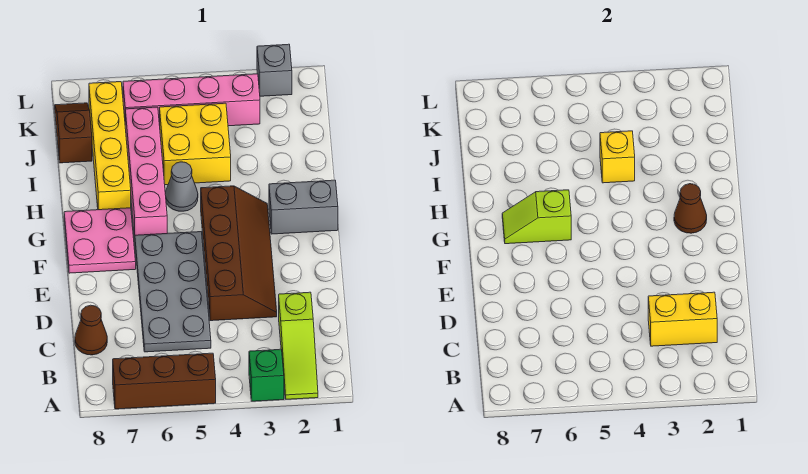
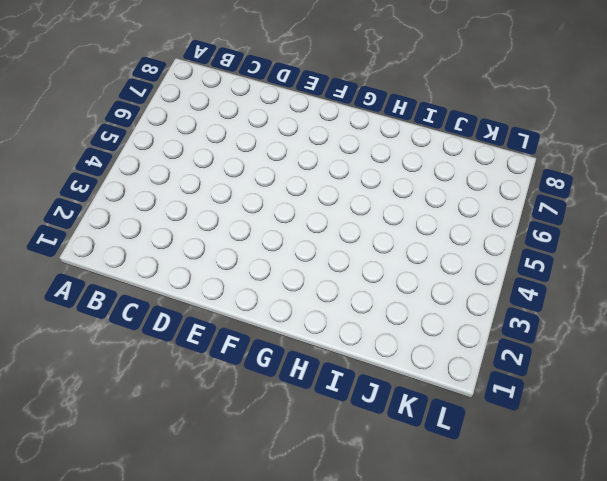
none -> lime slope A2:C2 level 1 top C
none -> green brick A3 level 1
none -> brown brick A5:A7 level 1

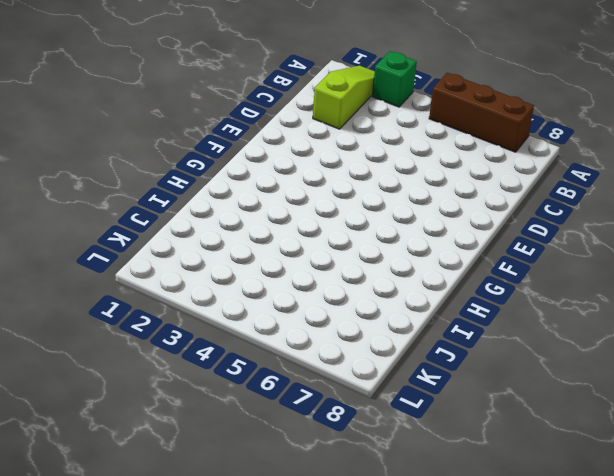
none -> grey plate C5:F6 level 1
none -> brown cone C8 level 1
none -> brown slope D3:G4 level 1 top 4

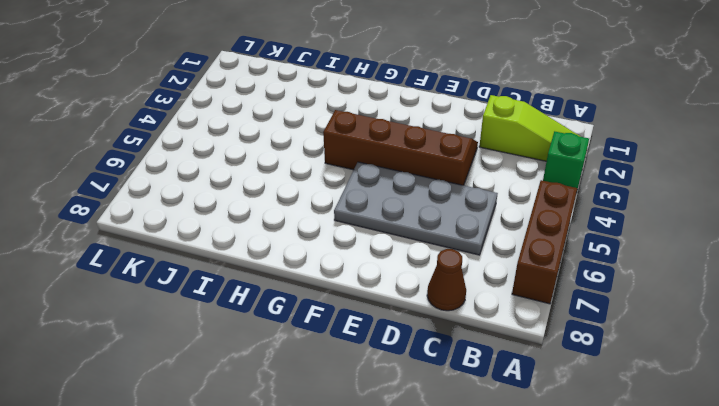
none -> pink plate F7:G8 level 1
none -> grey brick G1:G2 level 1
none -> pink brick G6:J6 level 1

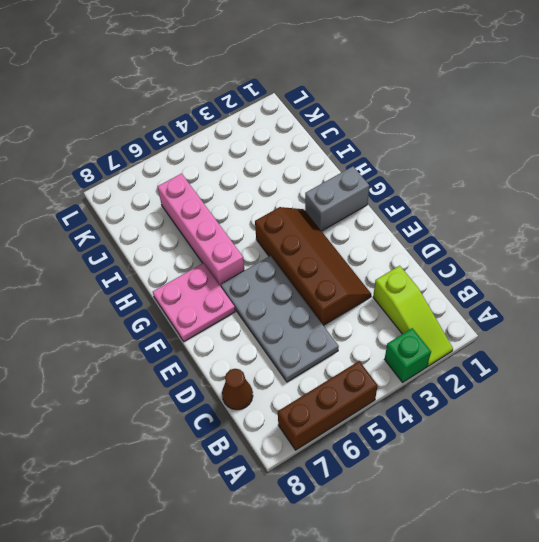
none -> grey cone H5 level 1
none -> yellow brick H7:K7 level 1
none -> yellow brick I4:J5 level 1

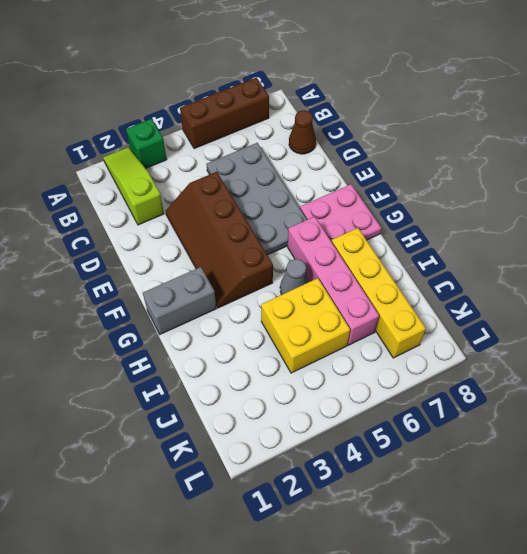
none -> brown slope J8:K8 level 1 top J
none -> pink brick K3:K6 level 1
none -> grey brick L2 level 1

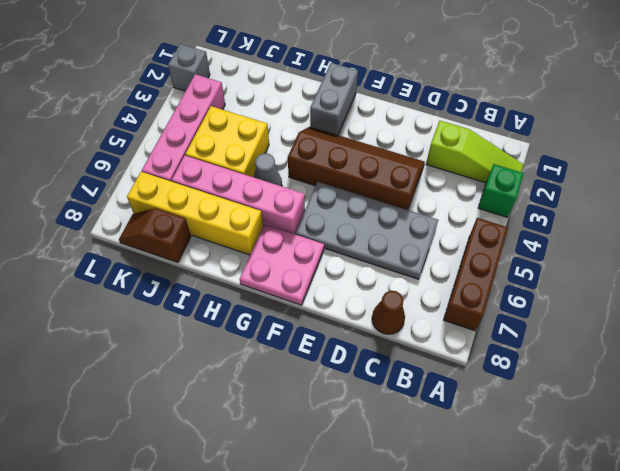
none -> yellow brick C2:C3 level 2
none -> brown cone G2 level 2
none -> lime slope G6:G7 level 2 top 6

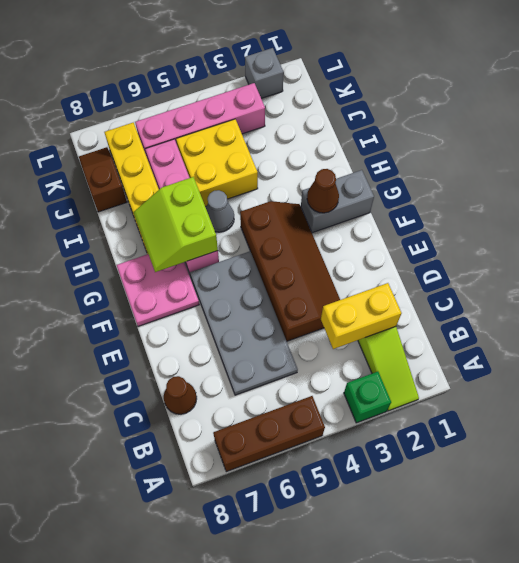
lime slope G6:H7 level 2 top 6 -> lime slope G6:G7 level 2 top 6
none -> yellow brick I4 level 2

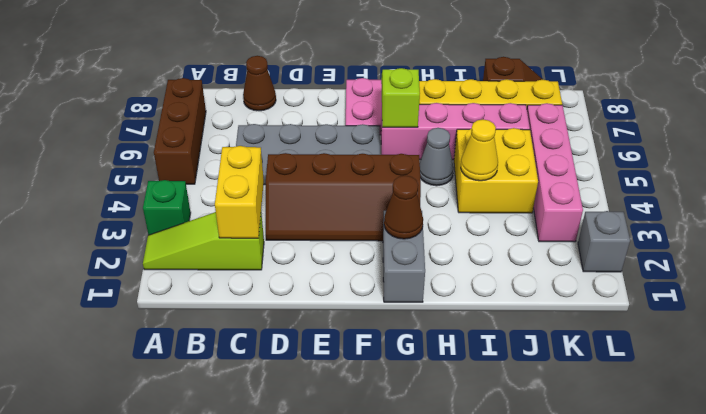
yellow cone I4 level 2 -> yellow brick I4 level 2

